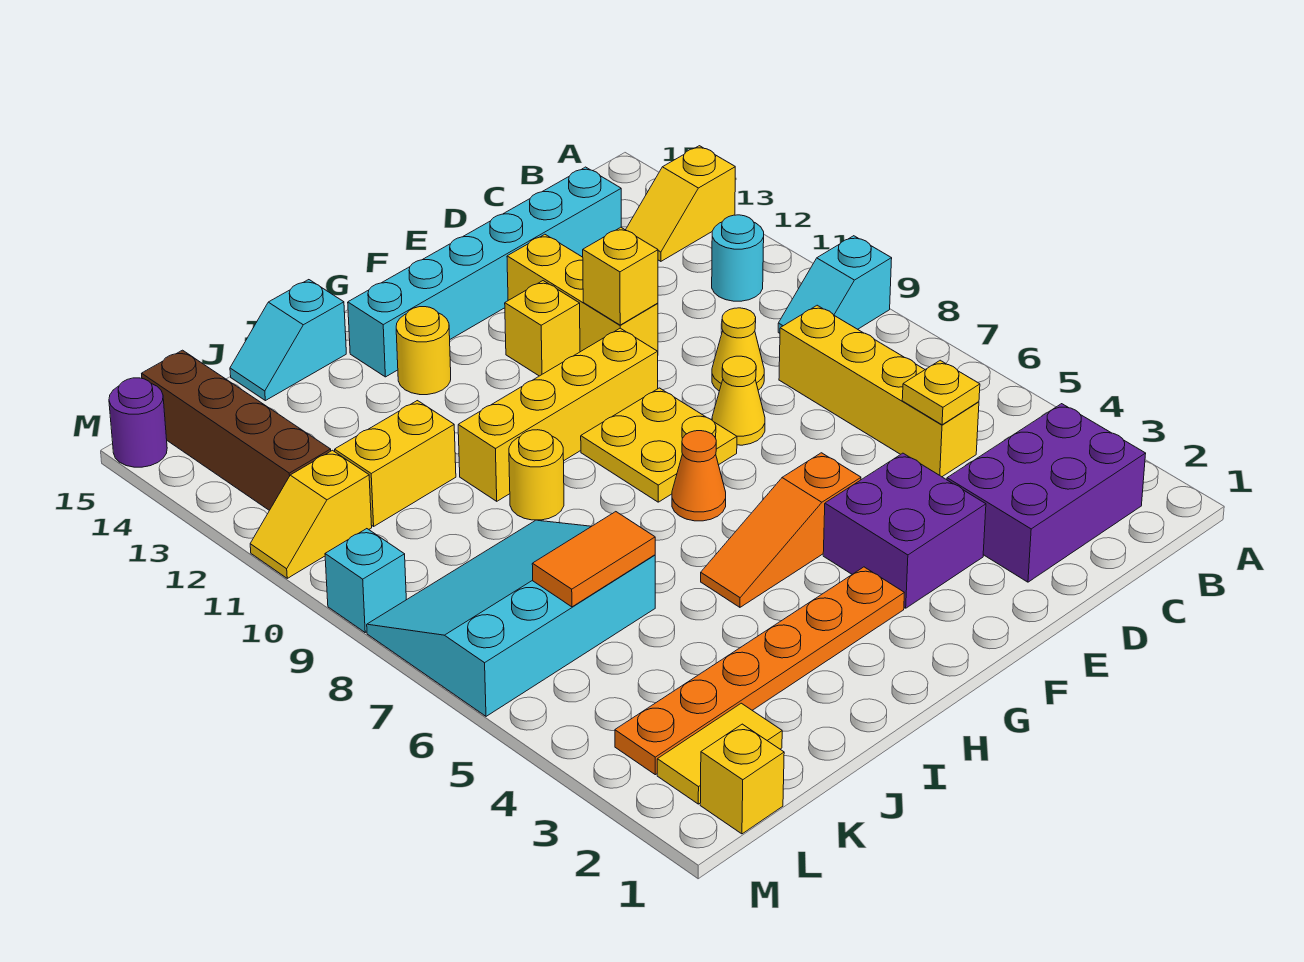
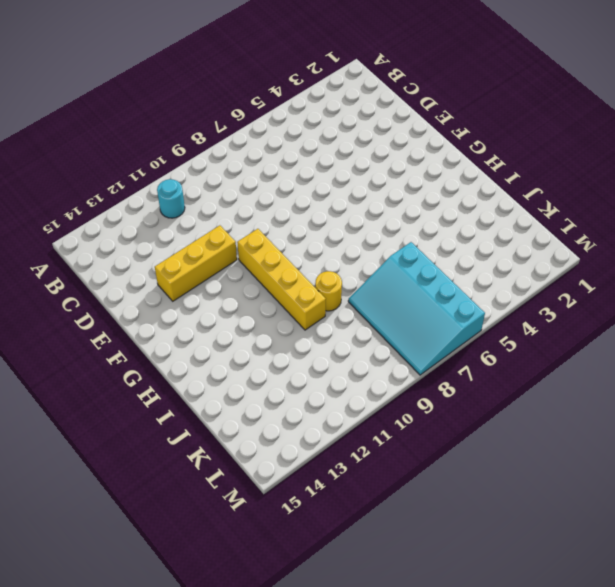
none -> cyan slope A9:B9 level 1 top A
none -> yellow slope A13:B13 level 1 top A
none -> purple brick B2:D3 level 1
none -> yellow brick C5:C8 level 1

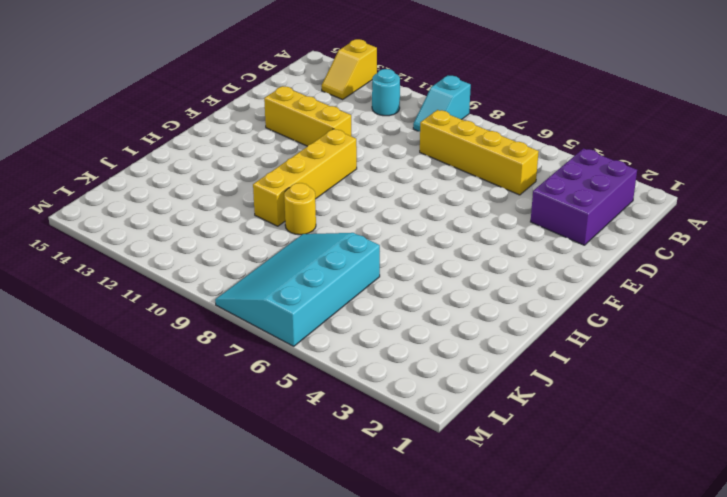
none -> cyan brick C14:H14 level 1
none -> yellow cone D9 level 1
none -> purple brick E3:F4 level 1
none -> yellow cone E8 level 1

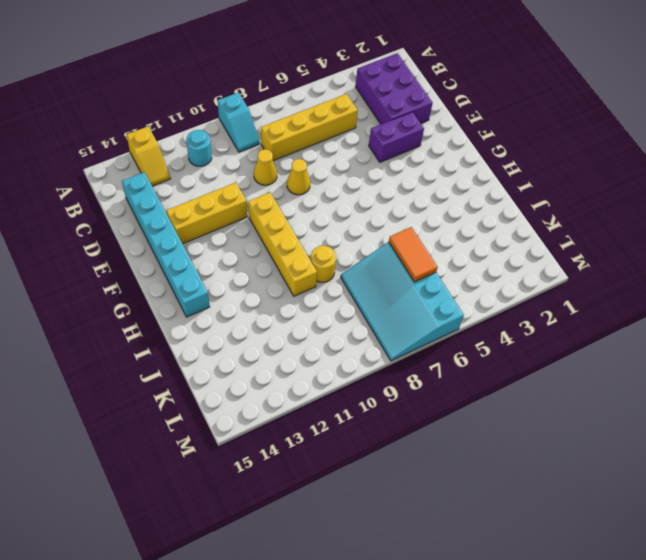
purple brick E3:E4 level 1 -> purple brick E3:F4 level 1
none -> orange slope F5:H5 level 1 top F
none -> yellow plate F8:G9 level 1
none -> yellow brick F12 level 1
none -> orange plate G3:L3 level 1

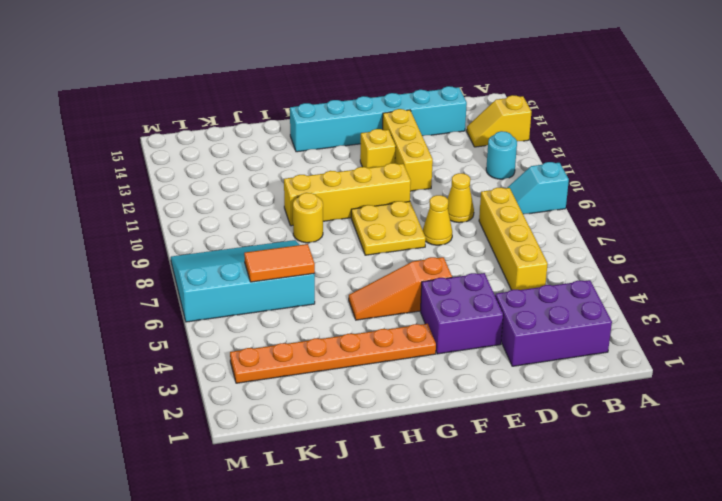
none -> orange cone G7 level 1
none -> yellow round brick H13 level 1
none -> cyan slope I15:J15 level 1 top I
none -> yellow brick J11:K11 level 1

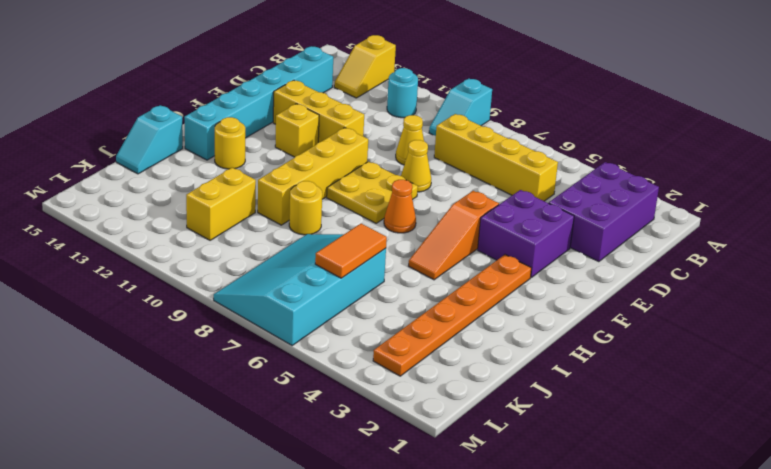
none -> yellow tile K2:L2 level 1
none -> yellow brick L1 level 1
none -> yellow slope L11:M11 level 1 top L
none -> brown brick L12:L15 level 1

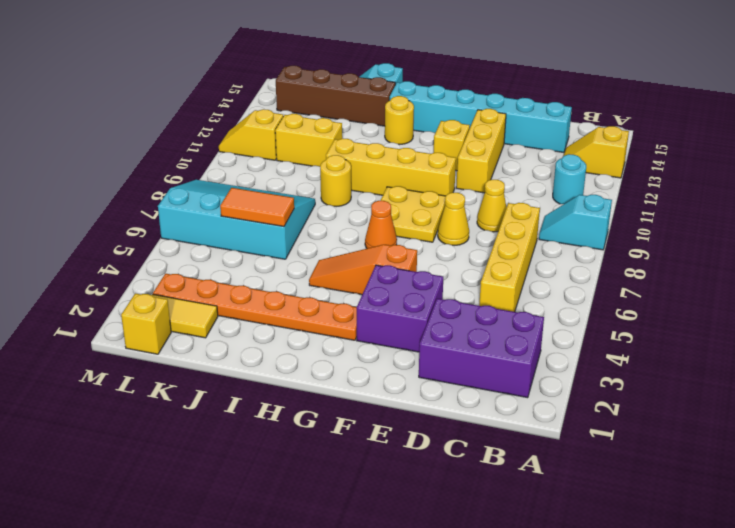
brown brick I14:L14 level 1 -> brown brick L12:L15 level 1
none -> cyan brick M9 level 1
none -> purple round brick M15 level 1
none -> yellow plate C5 level 2
none -> yellow brick E11 level 2

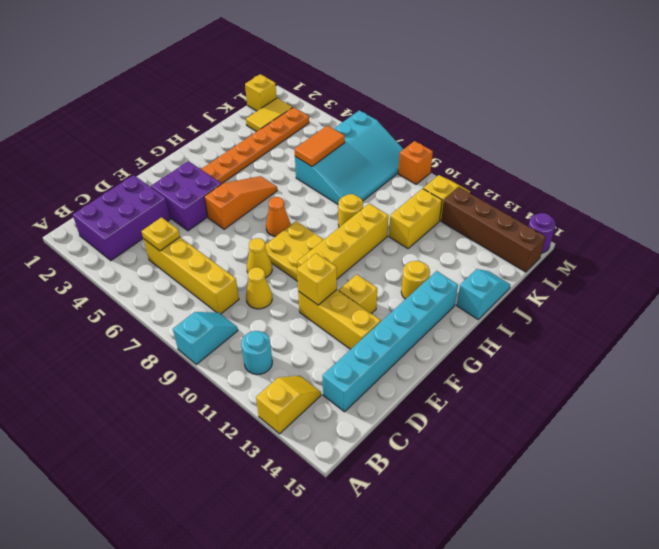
orange brick M9 level 1 -> cyan brick M9 level 1

